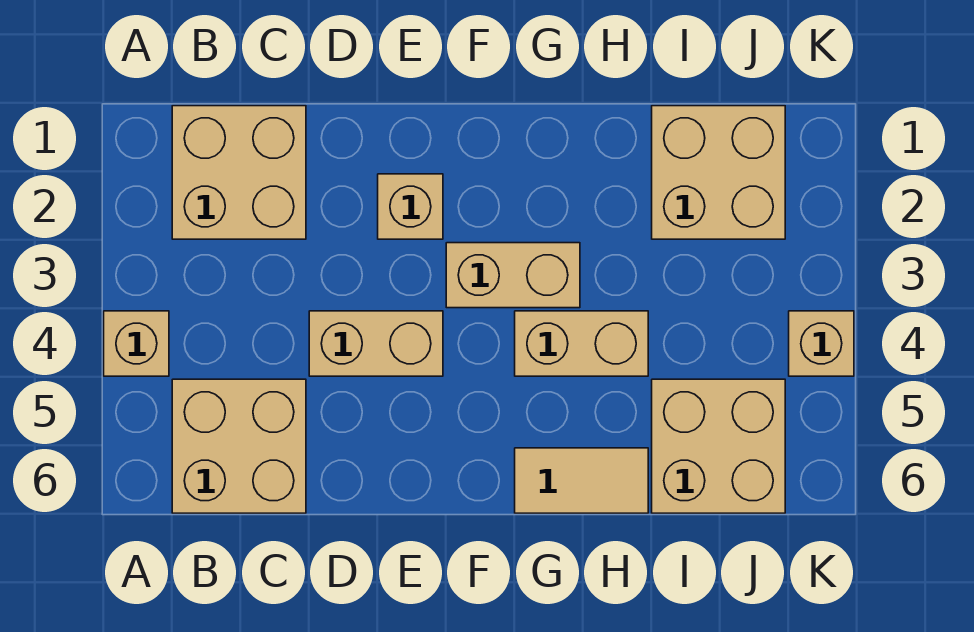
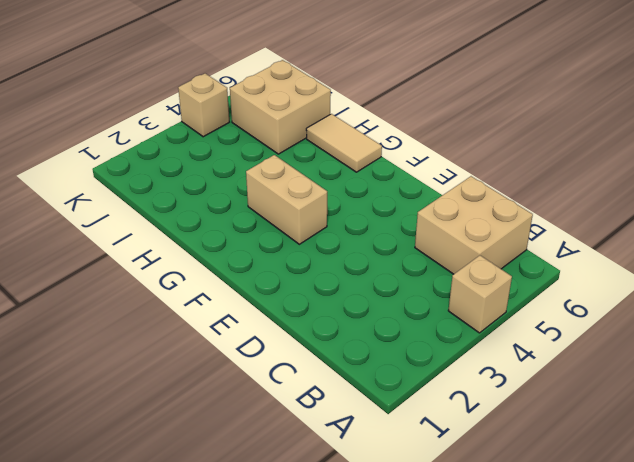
none -> tan brick B1:C2 level 1
none -> tan brick D4:E4 level 1

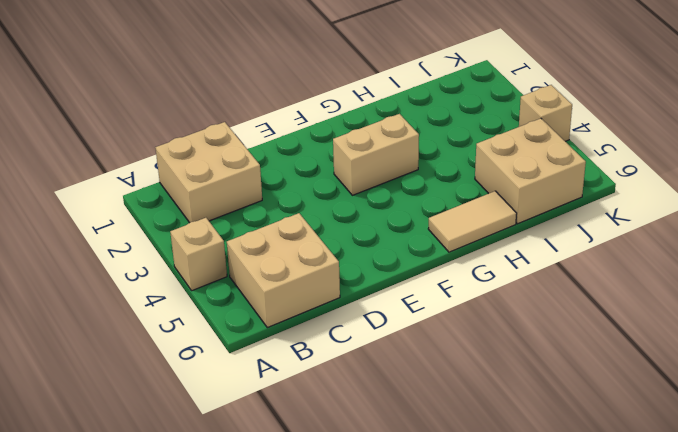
none -> tan brick D4:E4 level 1
none -> tan brick E2 level 1

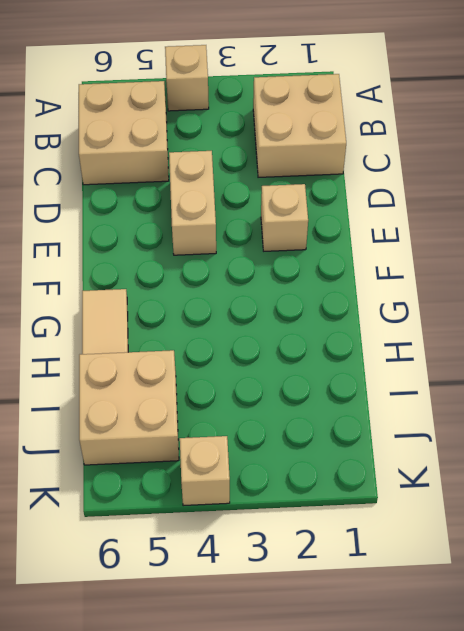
none -> tan brick F3:G3 level 1
none -> tan brick G4:H4 level 1

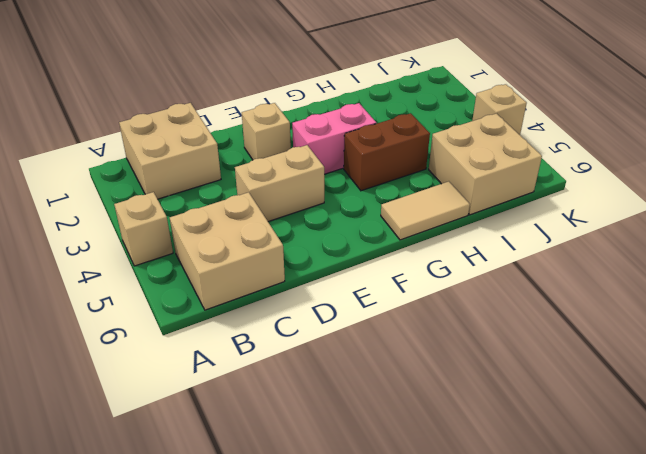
pink brick F3:G3 level 1 -> tan brick F3:G3 level 1
brown brick G4:H4 level 1 -> tan brick G4:H4 level 1
none -> tan brick I1:J2 level 1

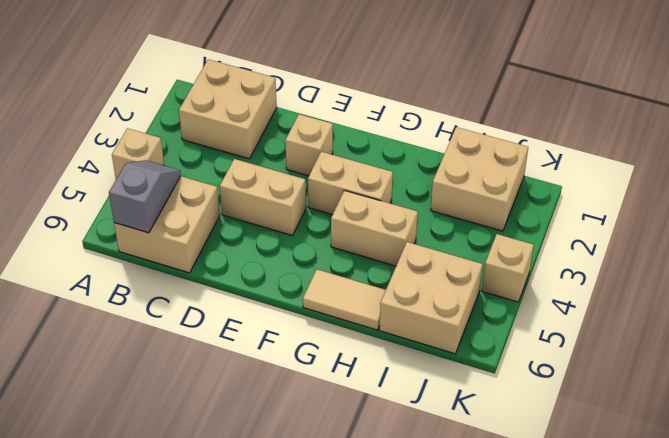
grey slope B5:B6 level 2 top 6 -> none

